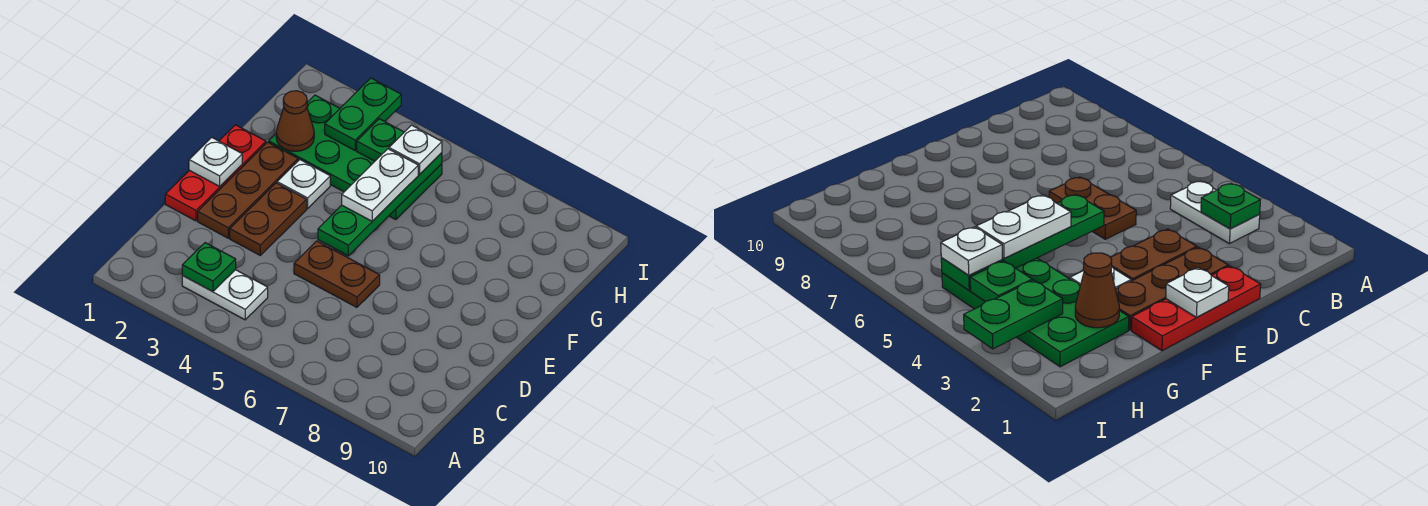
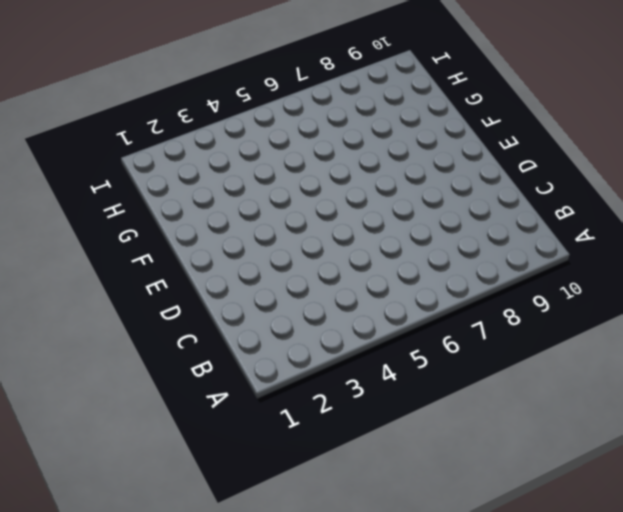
none -> white plate B3:B4 level 1
none -> red plate D1:F1 level 1
none -> brown plate D2:F2 level 1

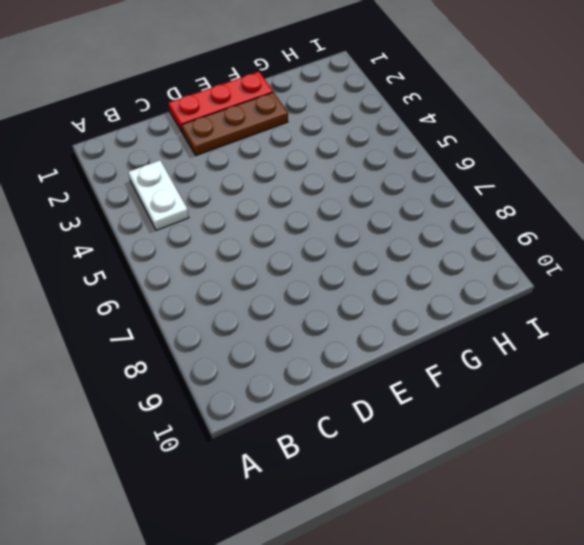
none -> brown plate D3:E3 level 1
none -> brown plate D5:D6 level 1
none -> white plate F3 level 1

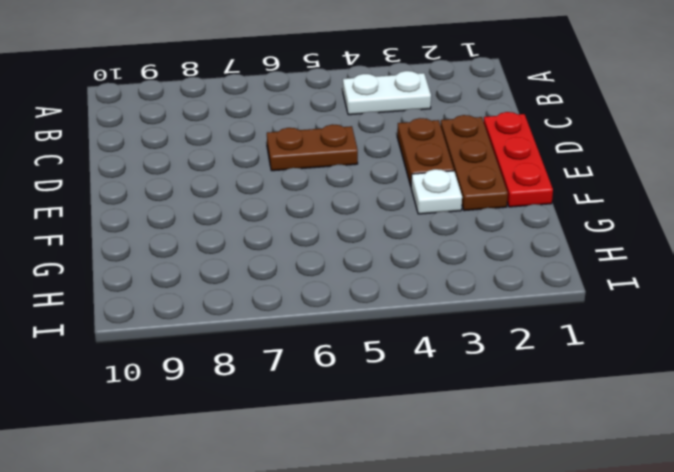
none -> green plate G2:H5 level 1
none -> green plate B3 level 2
none -> white plate E1 level 2

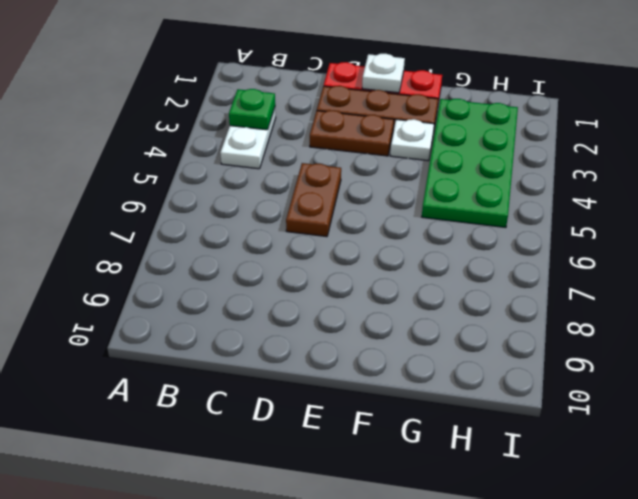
none -> green plate E5:H5 level 2
none -> brown cone G2 level 2
none -> green plate H3:I3 level 2

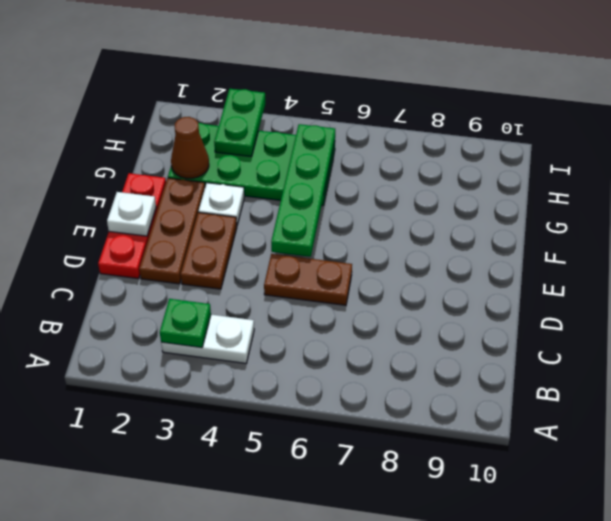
none -> green plate H4 level 2
none -> white plate F5:G5 level 3
none -> white plate H5 level 3

